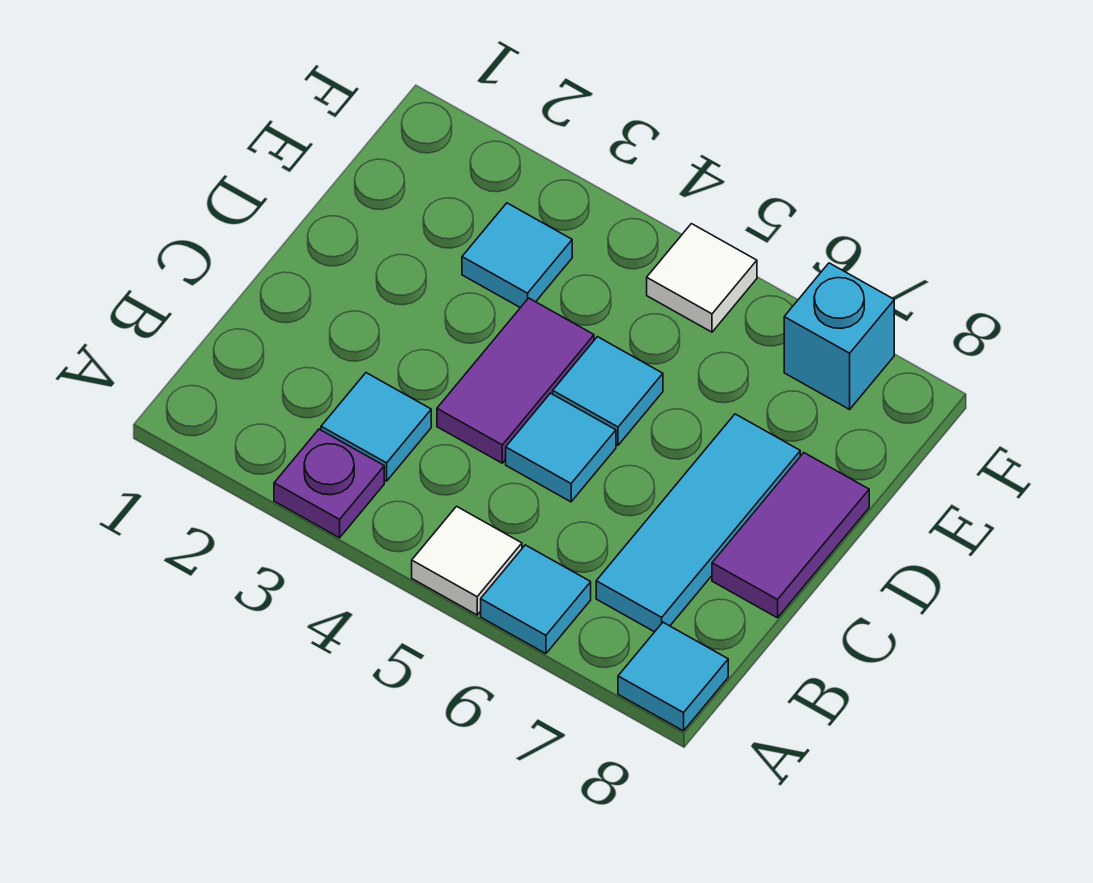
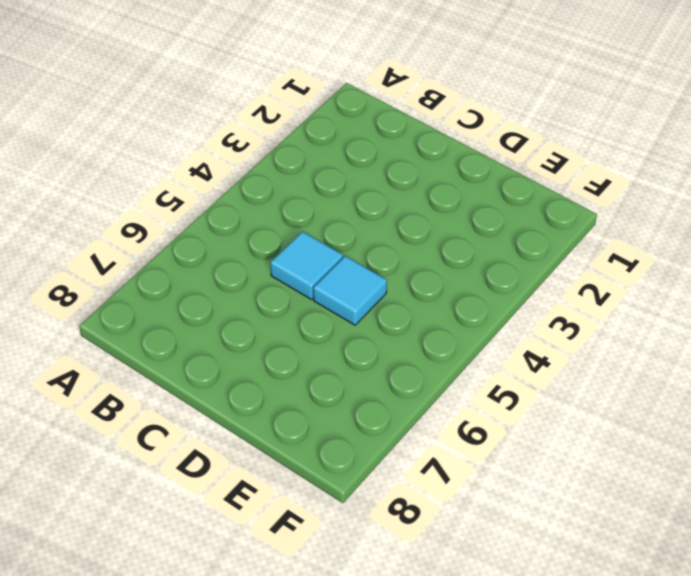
none -> purple plate A3 level 1
none -> white tile A5 level 1
none -> cyan tile A6 level 1

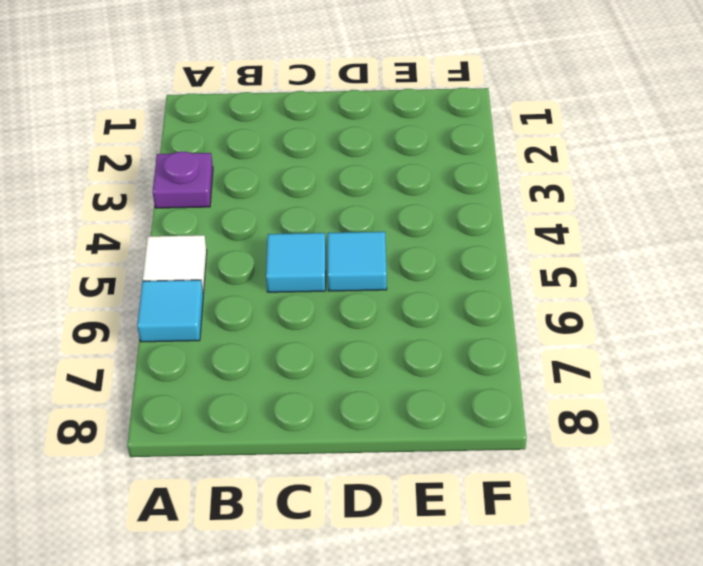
none -> cyan tile A8 level 1
none -> cyan tile B3 level 1
none -> cyan tile B7:D7 level 1

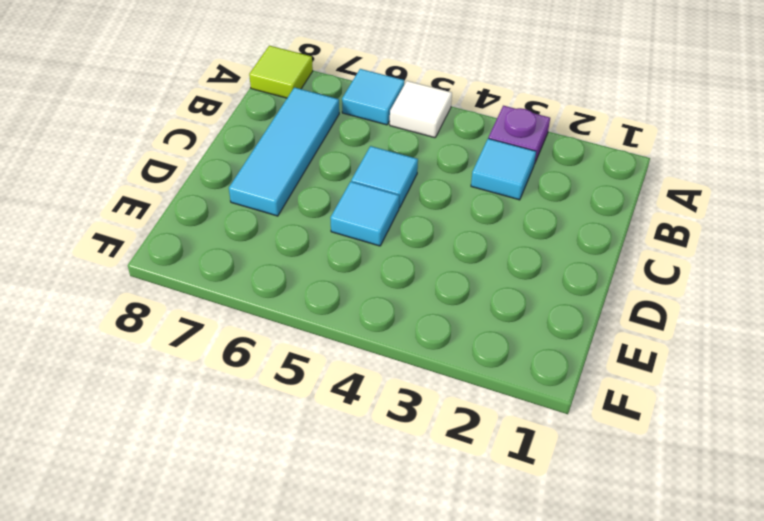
lime tile A8 level 1 -> cyan tile A8 level 1
none -> purple tile C4:D4 level 1
none -> purple tile C8:D8 level 1
none -> cyan tile E3 level 1

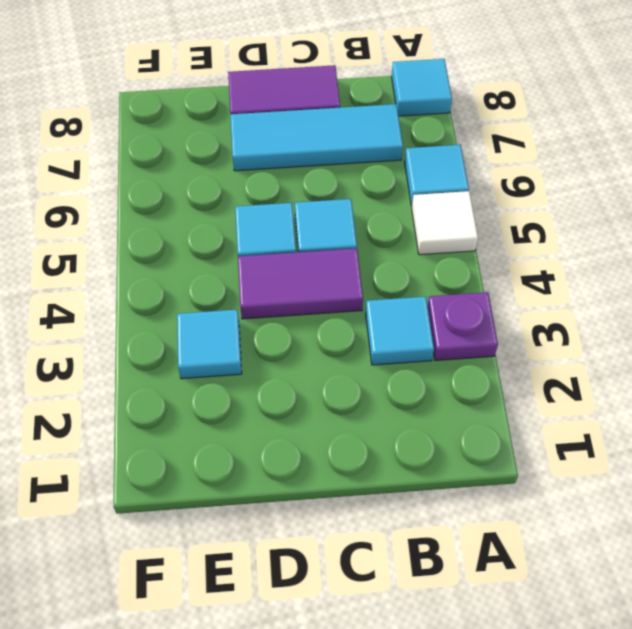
none -> white tile F5 level 1
none -> cyan brick F7 level 1

